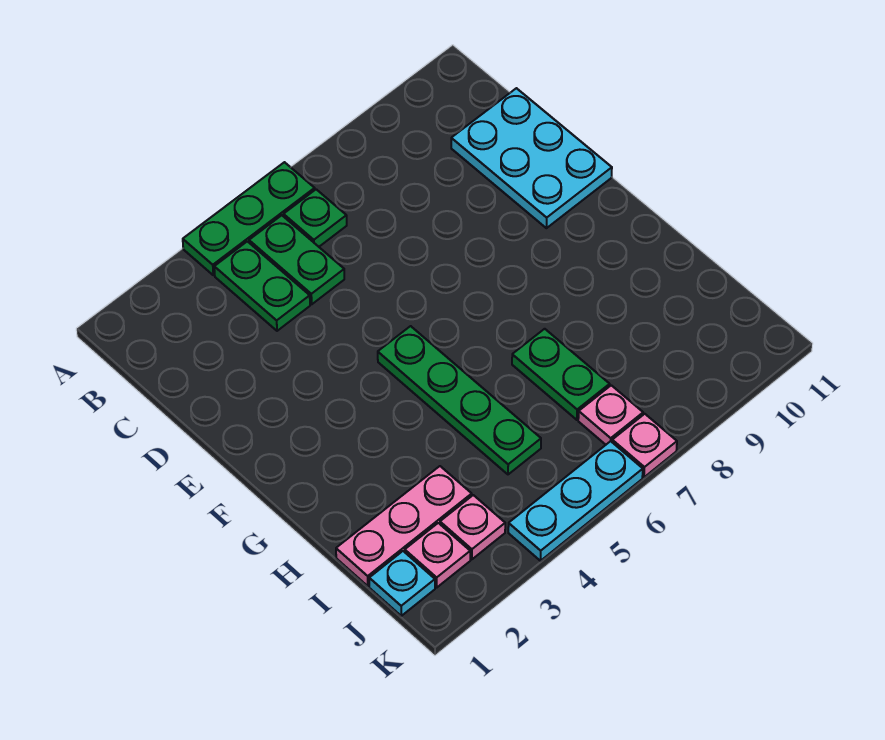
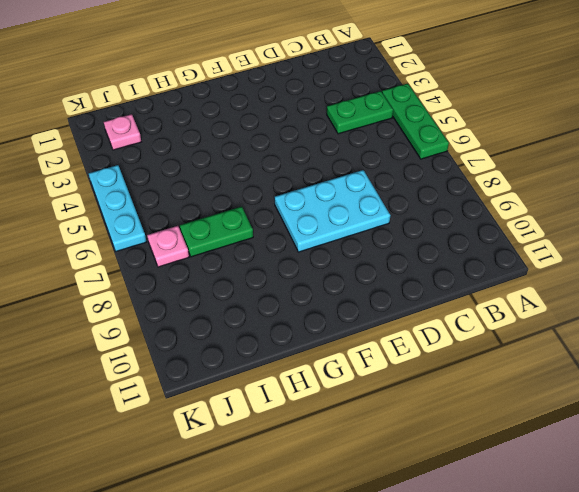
cyan plate D7:F8 level 1 -> cyan plate C10:E11 level 1
none -> green plate B5:C5 level 1
none -> green plate B6 level 1
none -> green plate F5:I5 level 1

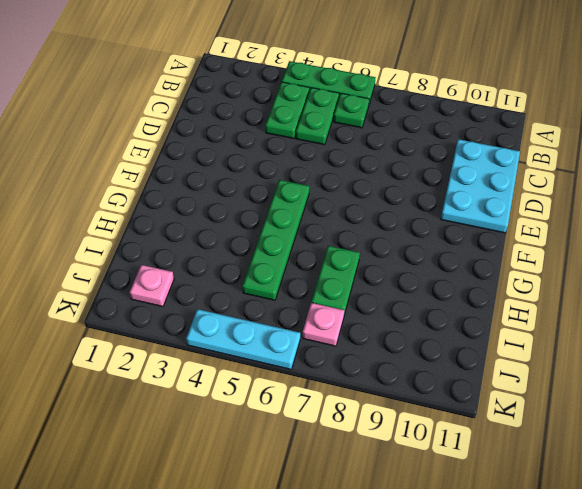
none -> pink plate I1:I3 level 1
none -> cyan plate J1 level 1
none -> pink plate J3 level 1

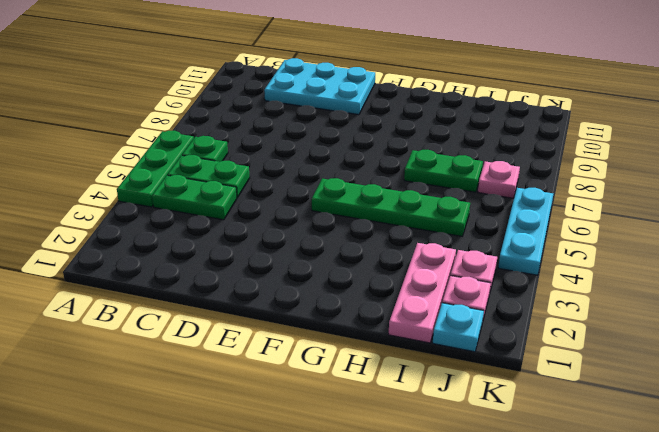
none -> pink plate K7 level 1

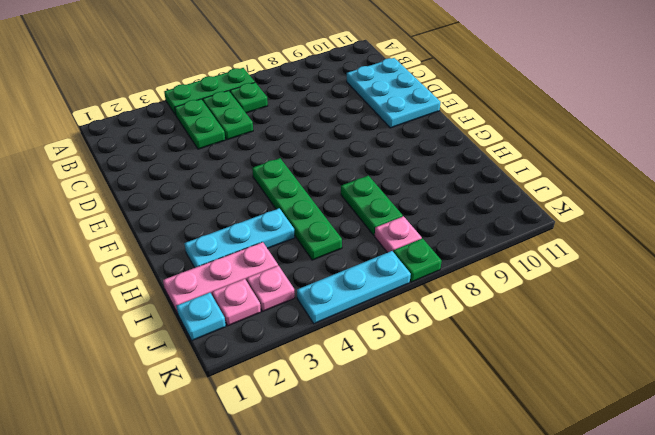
cyan plate H2:H4 level 1 -> none
green plate K7 level 1 -> pink plate K7 level 1

